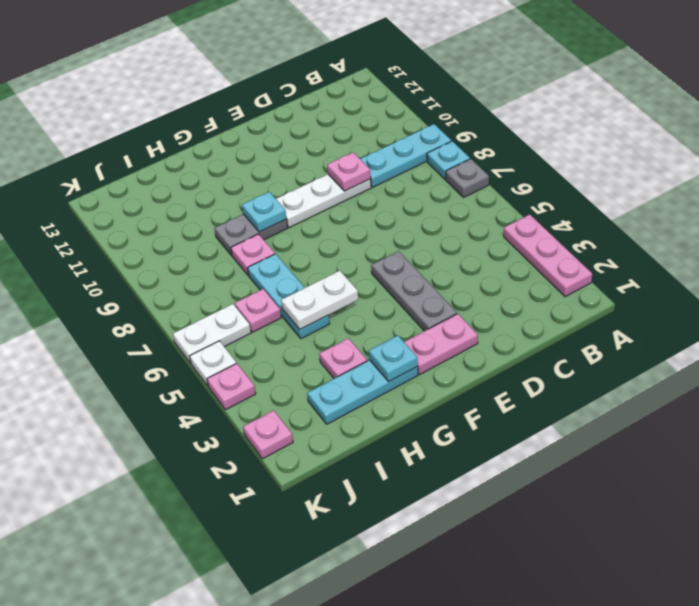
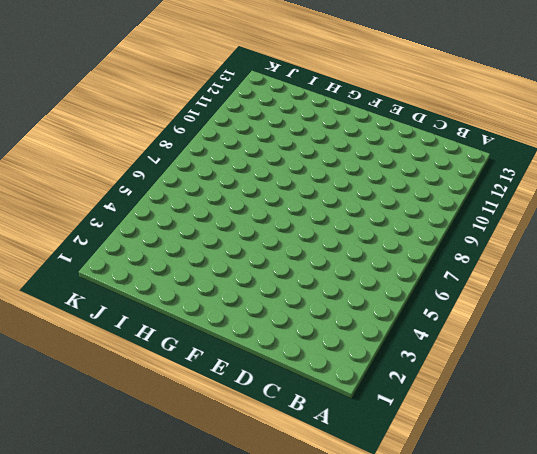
none -> pink plate A2:A4 level 1
none -> grey plate A7 level 1
none -> cyan plate A8 level 1

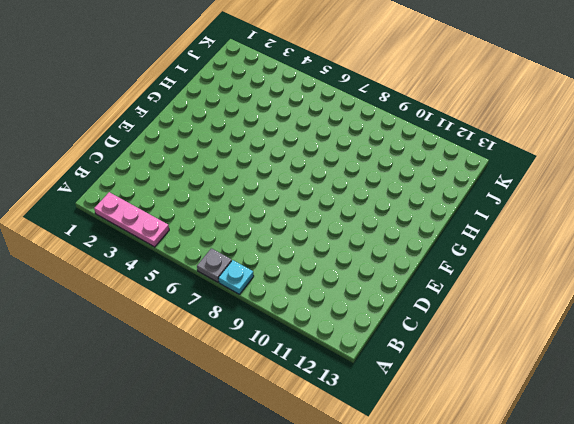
none -> cyan plate A9:C9 level 1
none -> white plate D9:F9 level 1
none -> pink plate E2:F2 level 1

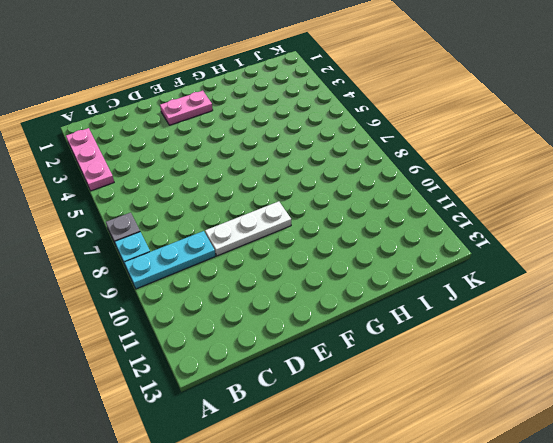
none -> grey plate E3:E5 level 1
none -> cyan plate G2:I2 level 1
none -> grey plate G9:H9 level 1

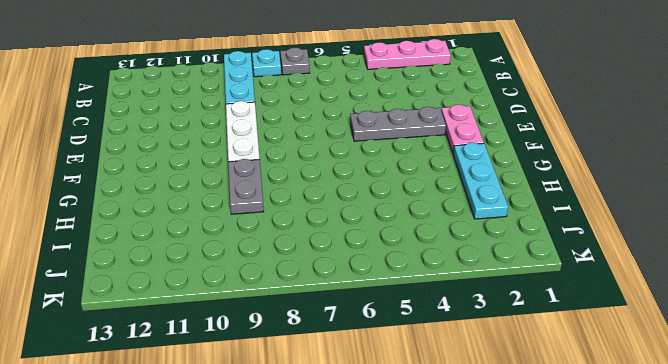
none -> pink plate H3 level 1
none -> cyan plate H5:H7 level 1
none -> pink plate H8 level 1

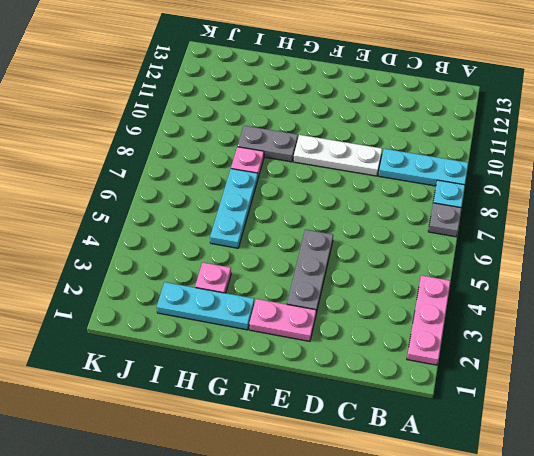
none -> pink plate I6 level 1
none -> white plate J6:K6 level 1
none -> pink plate K2 level 1

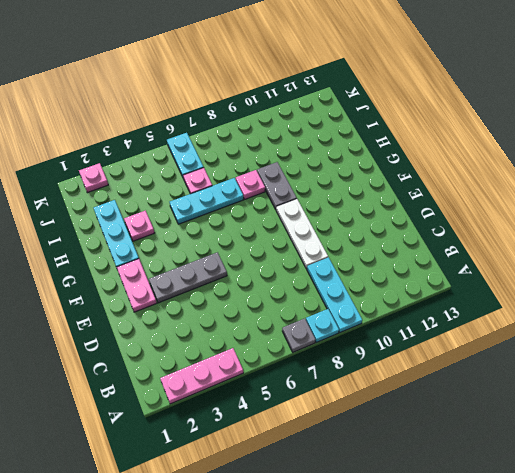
cyan plate J6:K6 level 1 -> white plate J6:K6 level 1
none -> pink plate K4 level 1
none -> white plate K5 level 1
none -> pink plate D9 level 2

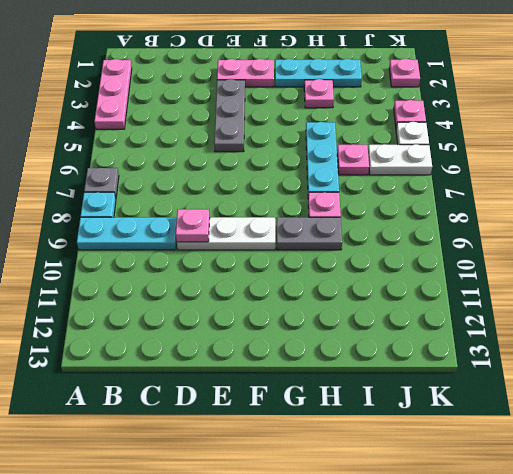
none -> cyan plate G2 level 2
none -> white plate G5:H5 level 2
none -> cyan plate G9 level 2

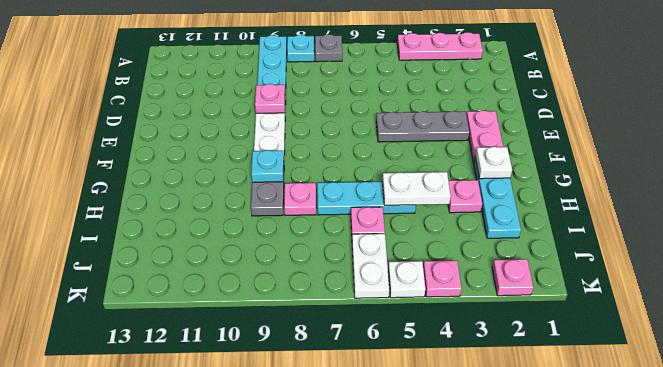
white plate G2 level 2 -> cyan plate G2 level 2
white plate H4:H5 level 2 -> white plate G5:H5 level 2

